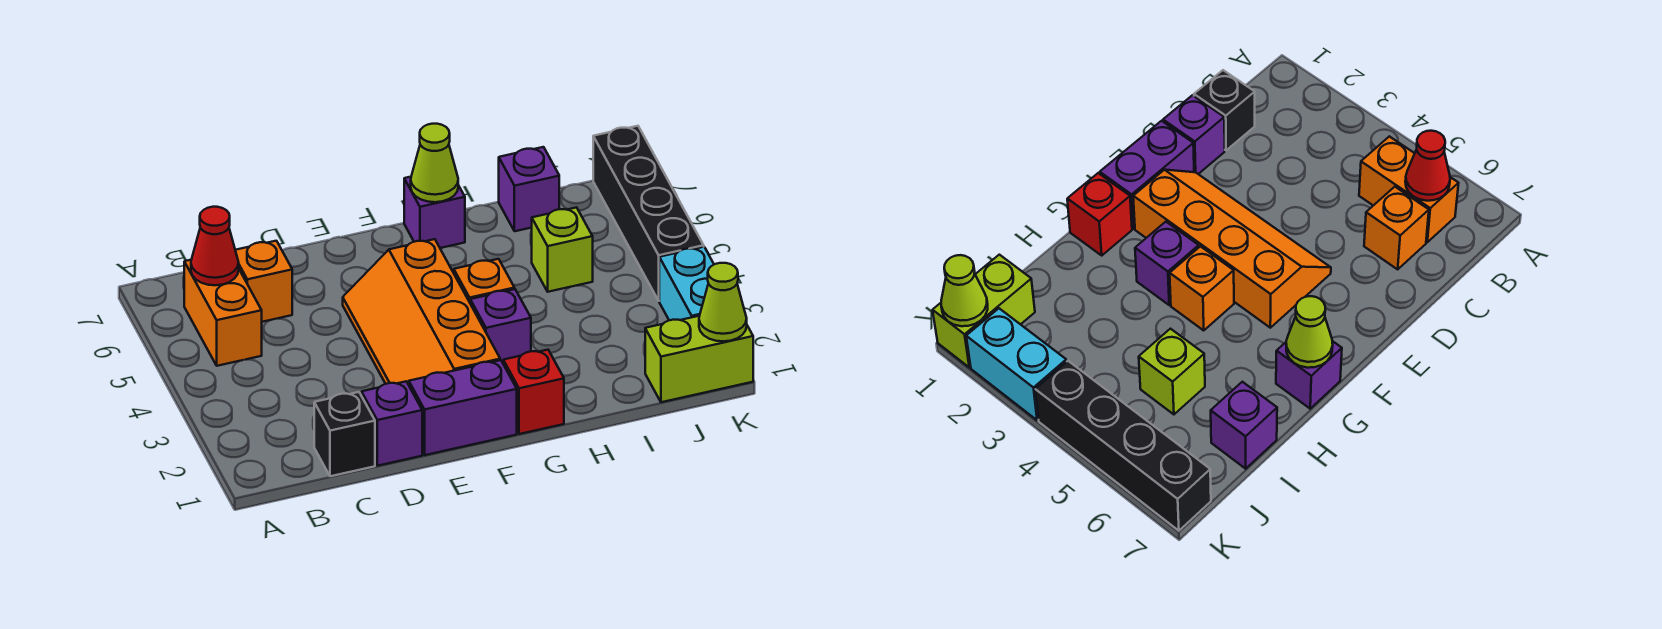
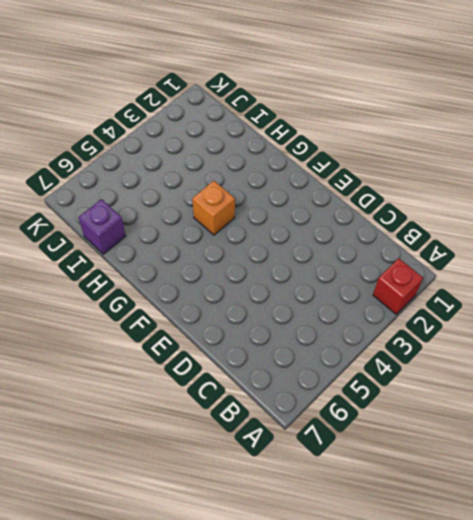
red brick A2 level 1 -> red brick G1 level 1
none -> orange brick B5:B6 level 1
none -> black brick C1 level 1
none -> orange brick C6 level 1

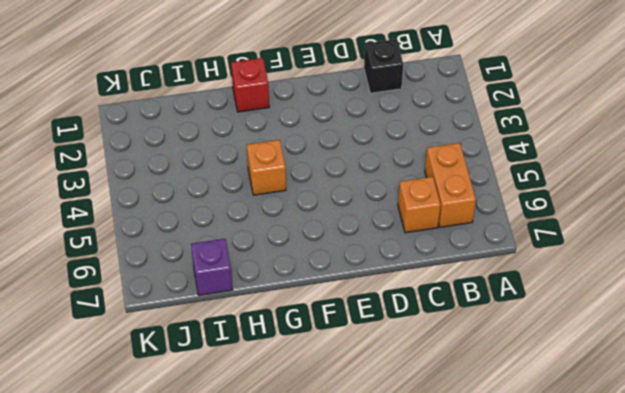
none -> purple brick D1 level 1
none -> purple brick E1:F1 level 1
none -> orange slope E2:F5 level 1 top F

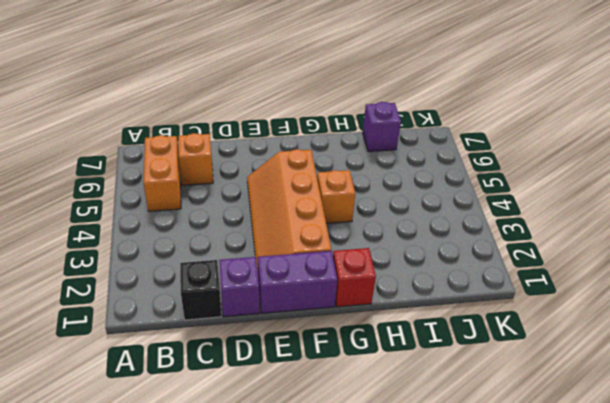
none -> purple brick G3 level 1
none -> purple brick G7 level 1
none -> lime brick I5 level 1

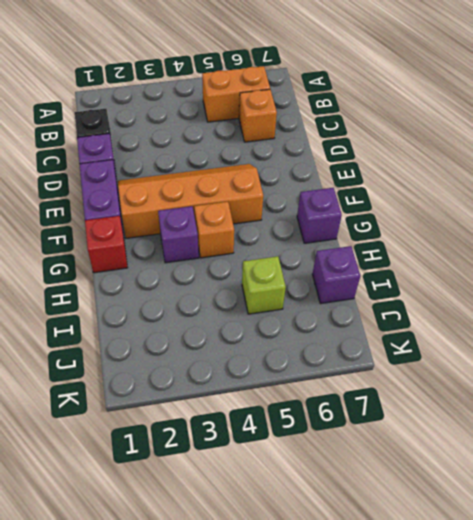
none -> lime brick J1:K1 level 1
none -> cyan brick K2:K3 level 1
none -> black brick K4:K7 level 1

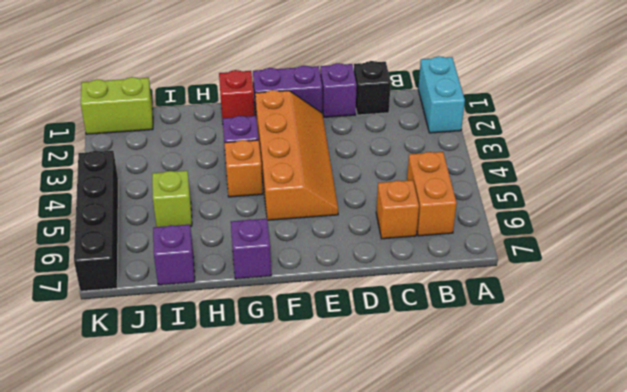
cyan brick A1:A2 level 1 -> cyan brick K2:K3 level 1
none -> red cone B6 level 2
none -> lime cone G7 level 2
none -> lime cone K1 level 2

